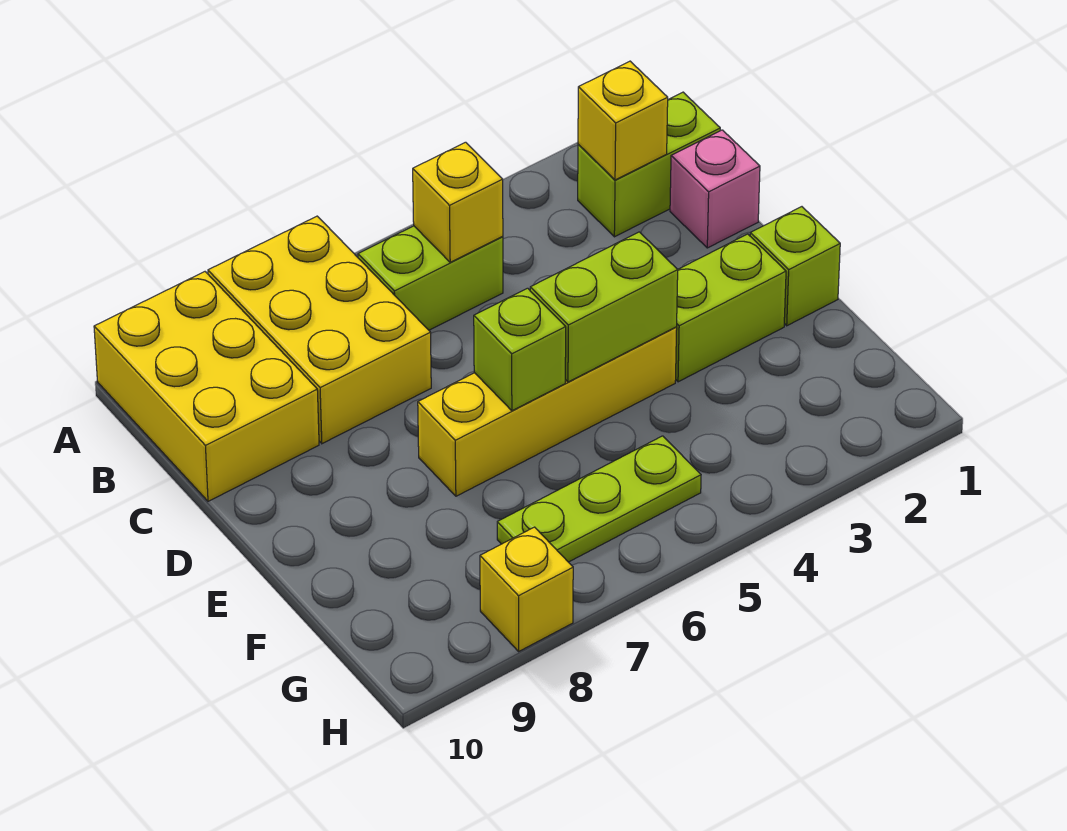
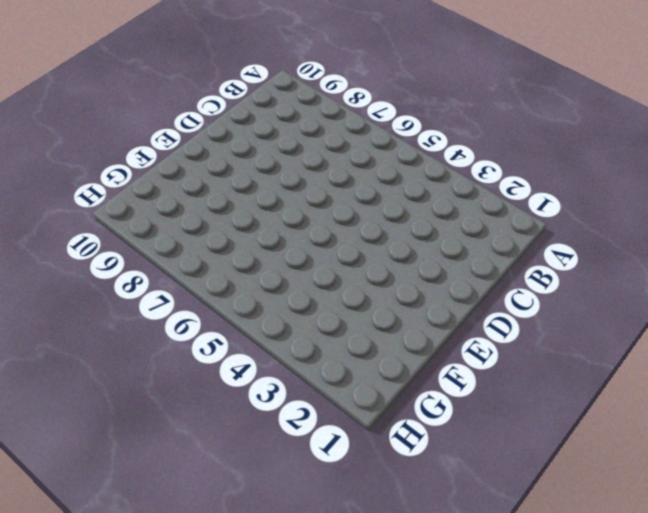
none -> yellow brick A7:C8 level 1
none -> yellow brick A9:C10 level 1
none -> lime brick B1:B2 level 1

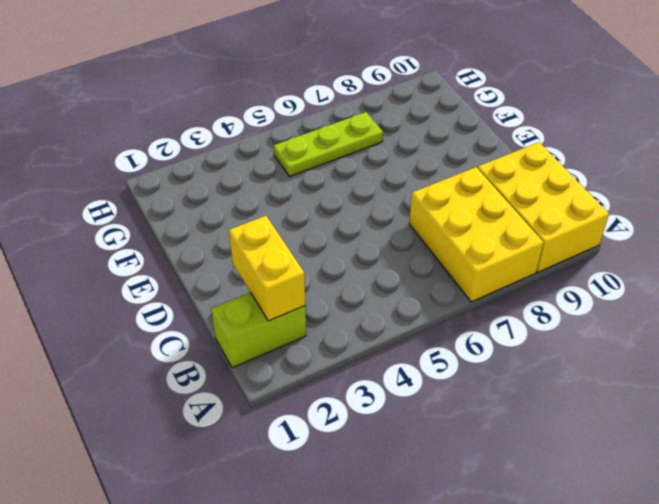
yellow brick B2:C2 level 2 -> yellow brick B2 level 2
none -> lime brick B5:B6 level 1
none -> pink brick C1 level 1
none -> lime brick E1 level 1

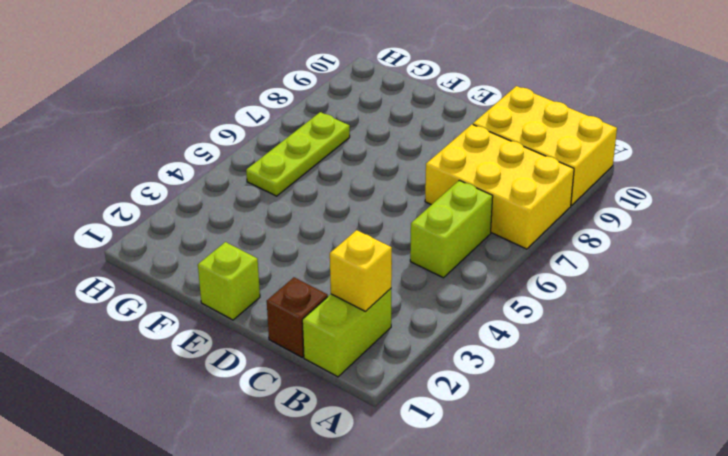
brown brick C1 level 1 -> pink brick C1 level 1
none -> lime brick E2:E3 level 1
none -> yellow brick E4:E7 level 1
none -> yellow brick H8 level 1

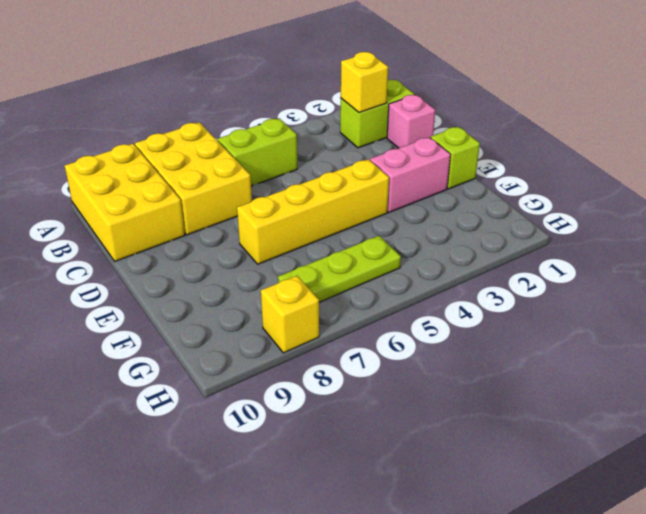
pink brick E2:E3 level 1 -> lime brick E2:E3 level 1
none -> yellow brick B5 level 2
none -> lime brick E4:E5 level 2
none -> lime brick E6 level 2

